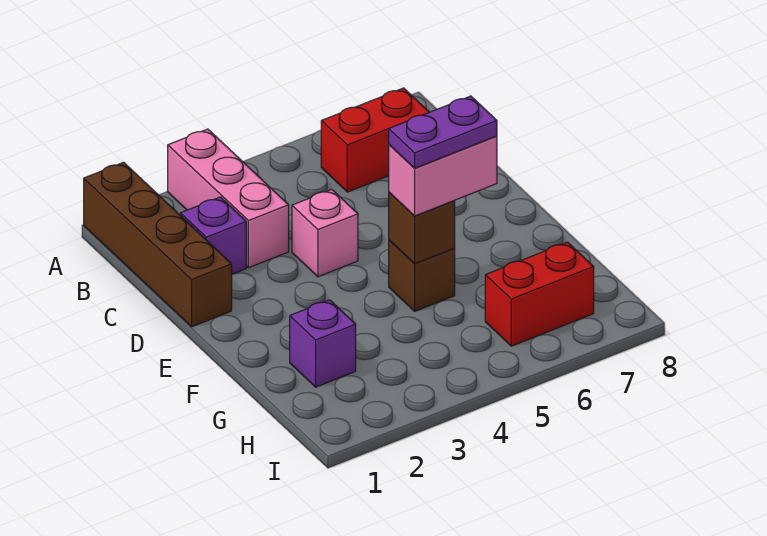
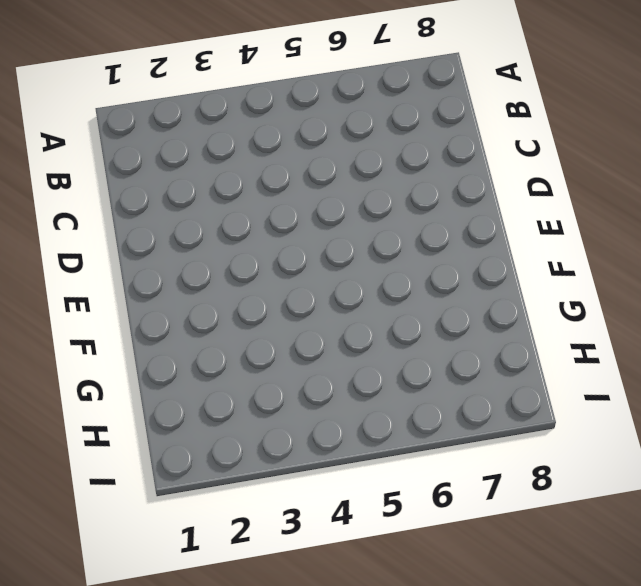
none -> brown brick A1:D1 level 1
none -> pink brick A3:C3 level 1

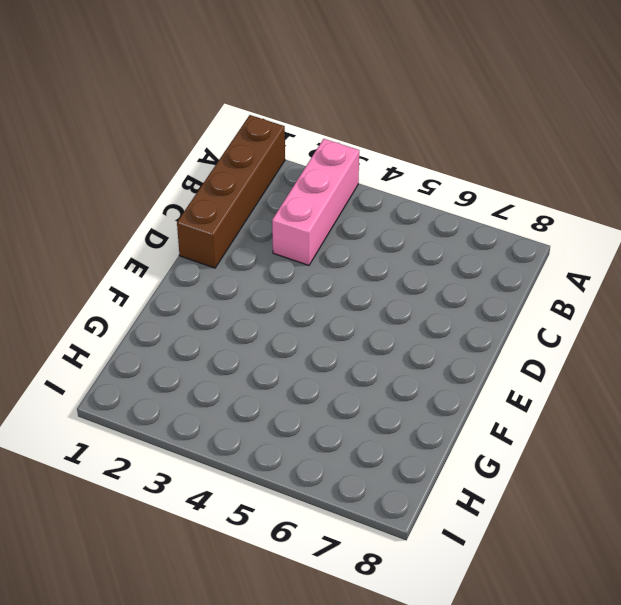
none -> red brick B6:B7 level 1
none -> purple brick C2 level 1

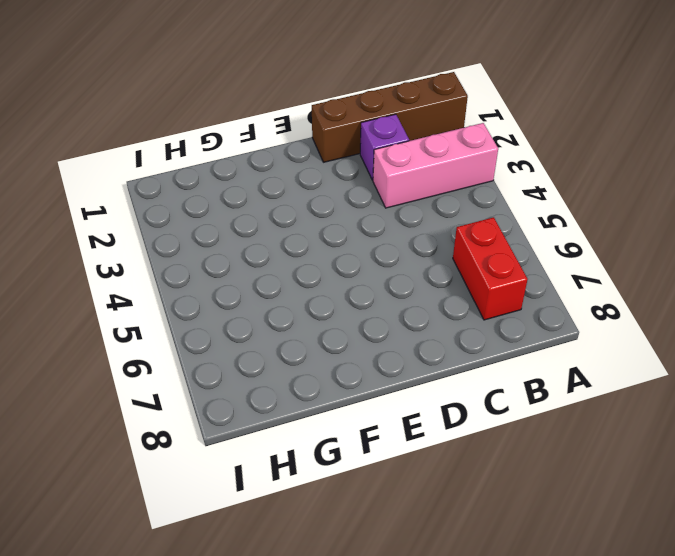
none -> pink brick D4 level 1
none -> brown brick F5 level 1

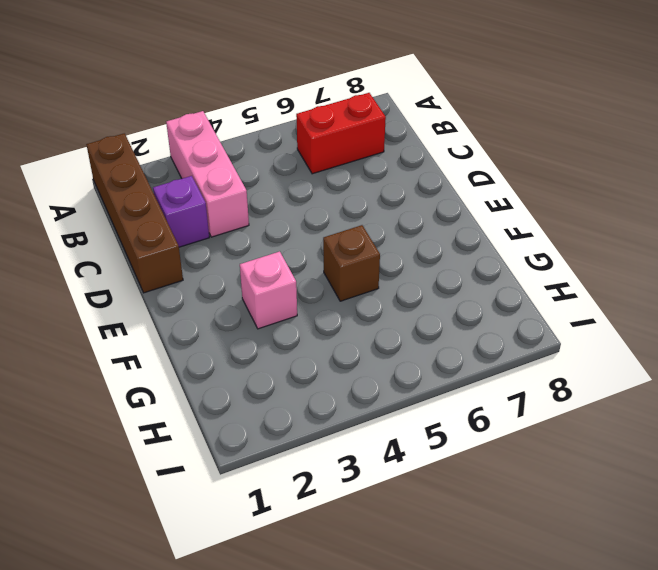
pink brick F3 level 1 -> pink brick D4 level 1
none -> purple brick G2 level 1
none -> red brick H6:H7 level 1

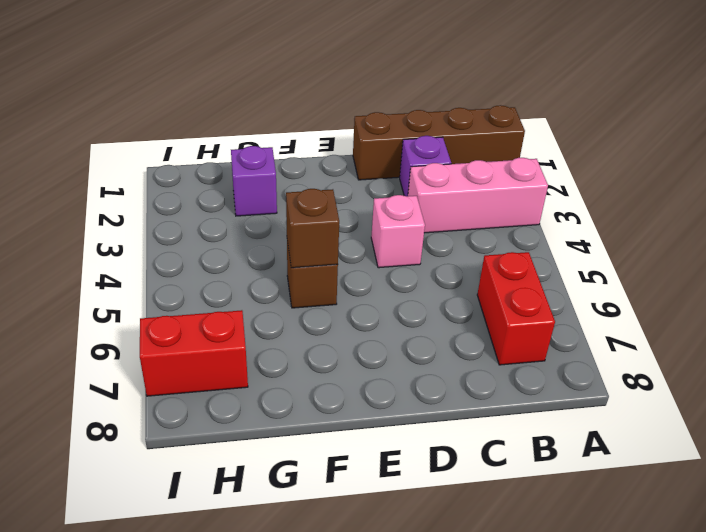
red brick H7:I7 level 1 -> red brick H6:H7 level 1
none -> pink brick F5:F6 level 3
none -> purple plate F5:F6 level 4

